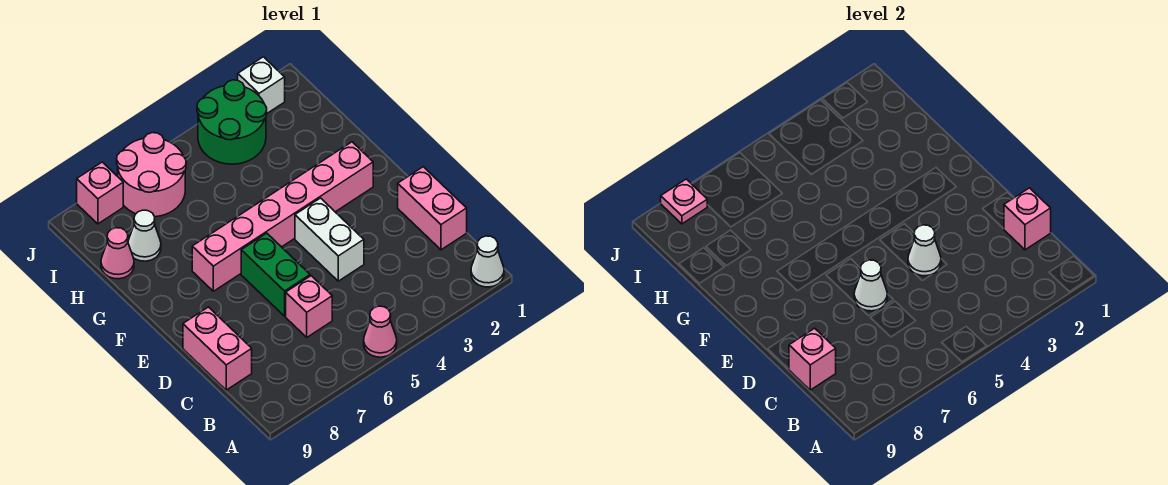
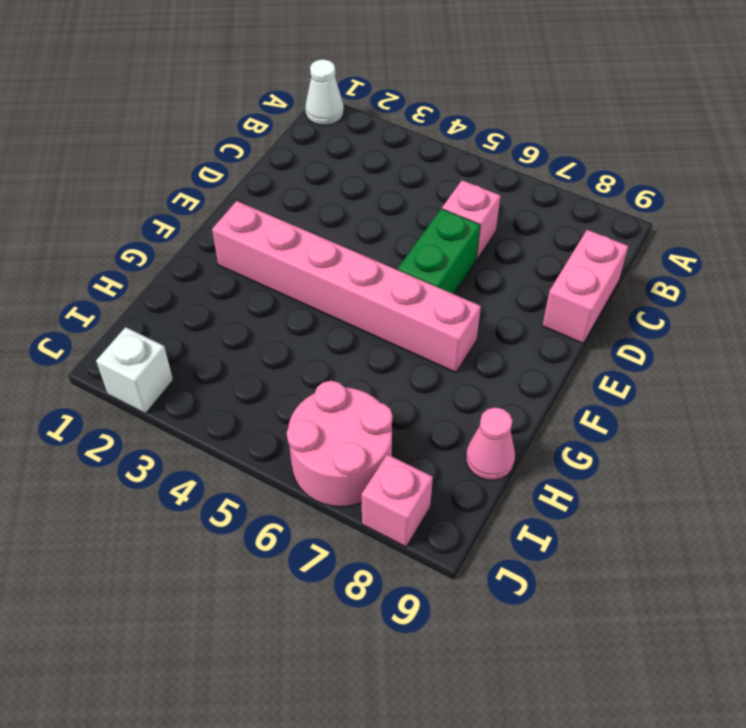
none -> pink cone A5 level 1
none -> pink brick C1:D1 level 1
none -> white brick D4:E4 level 1

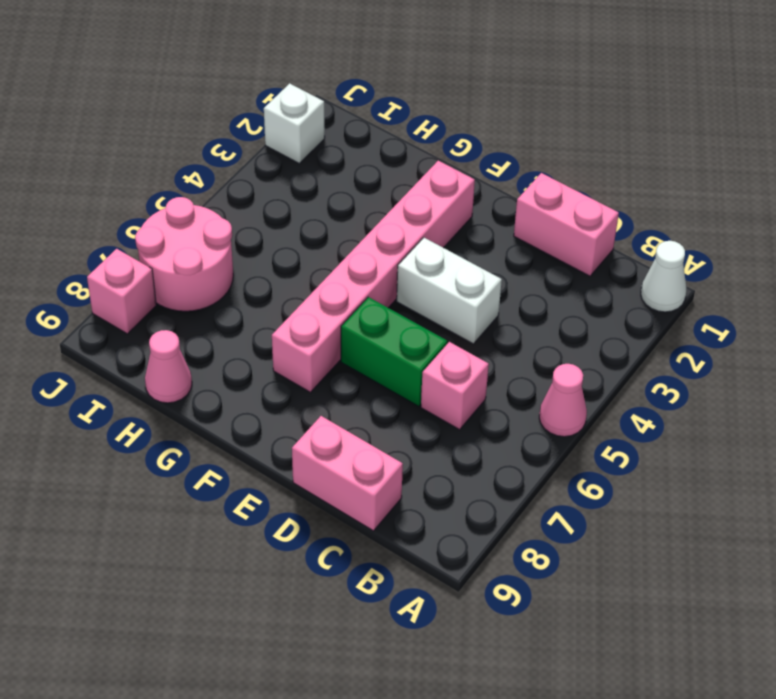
none -> white cone H8 level 1
none -> green round brick I3:J4 level 1
none -> pink brick C1 level 2

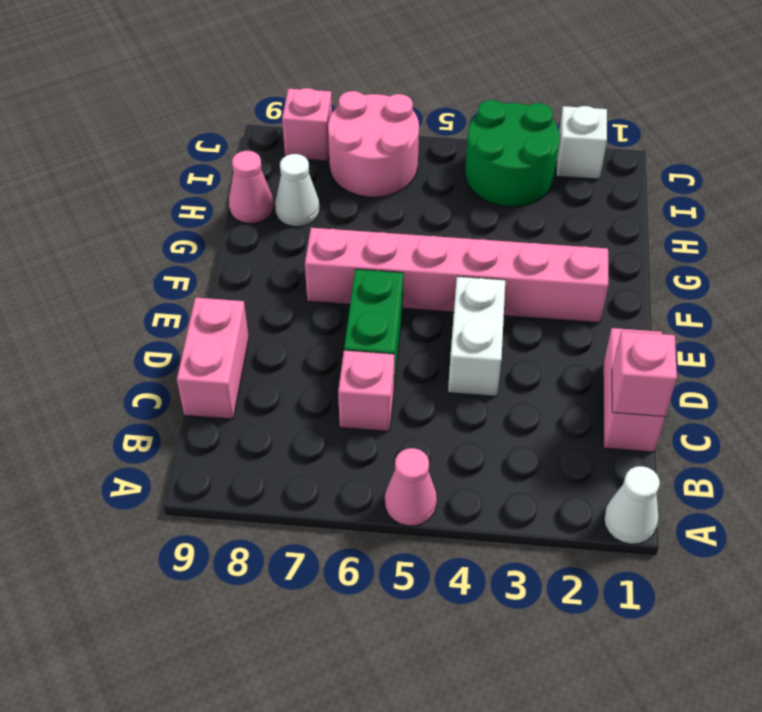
none -> pink brick C9 level 2
none -> white cone D4 level 2
none -> white cone D6 level 2

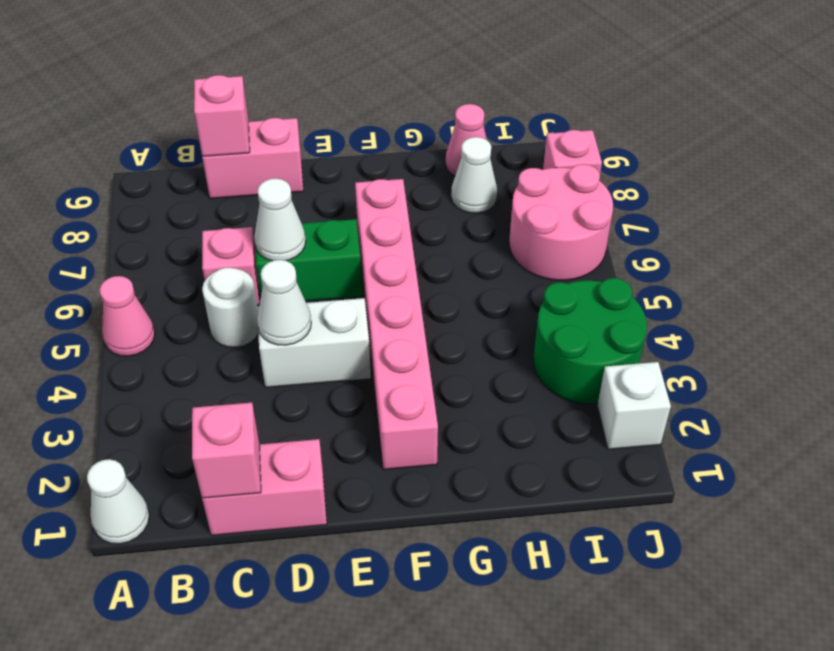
white round brick C5 level 1 -> none
none -> pink plate J8 level 2

